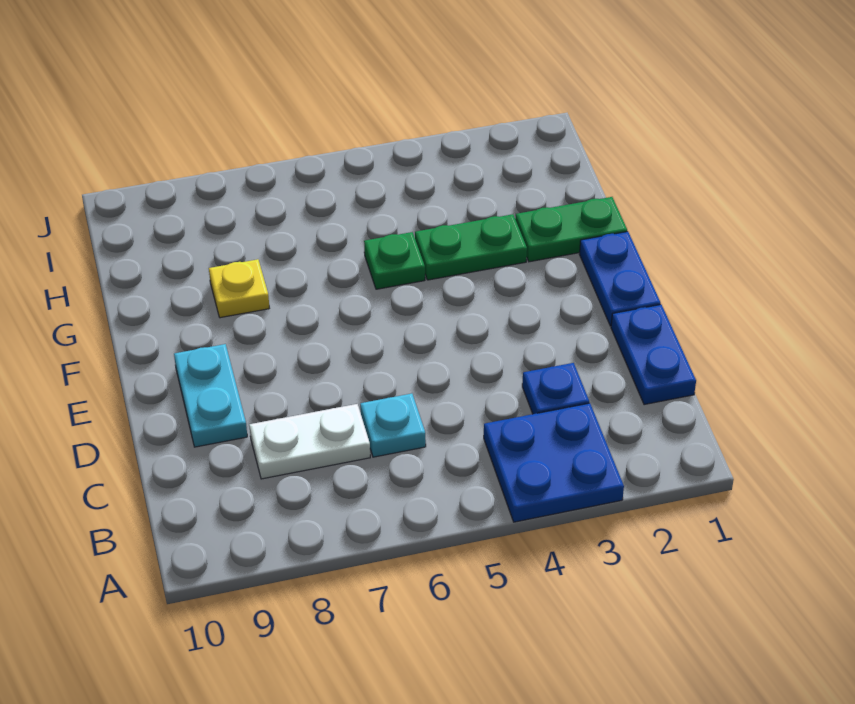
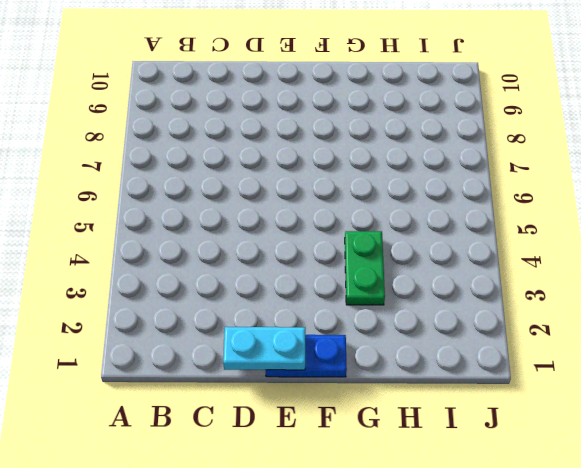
cyan plate D1:E1 level 2 -> cyan plate D9:E9 level 1
none -> blue plate A3:B4 level 1
none -> blue plate C1:D1 level 1

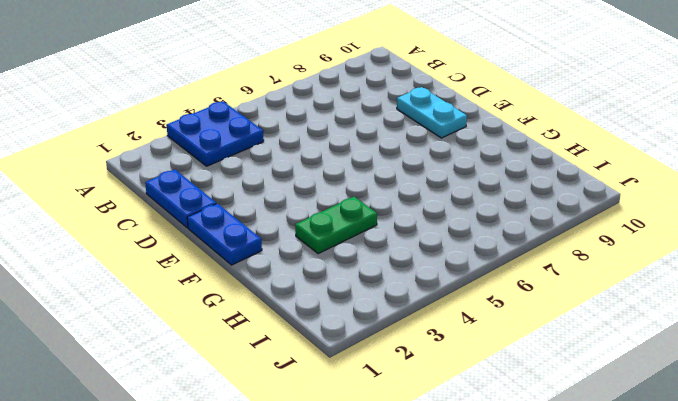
none -> blue plate C3 level 1
none -> cyan plate C6 level 1

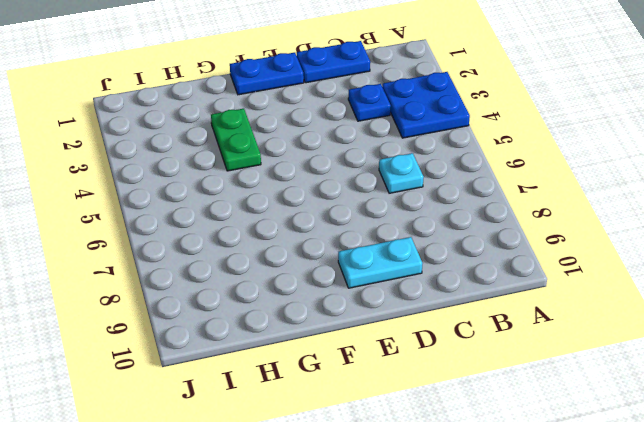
none -> white plate C7:C8 level 1
none -> green plate G1:G2 level 1

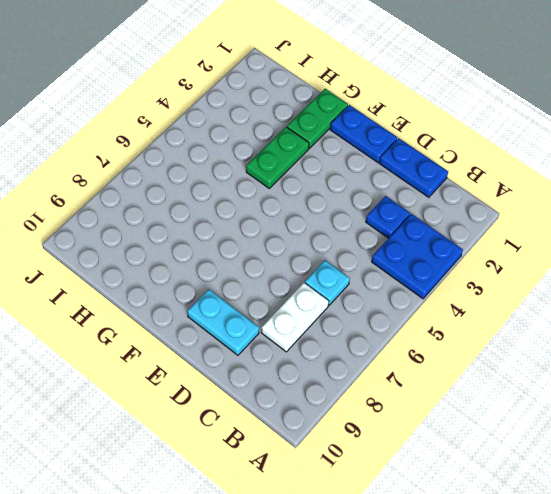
none -> green plate G5 level 1
none -> yellow plate G8 level 1

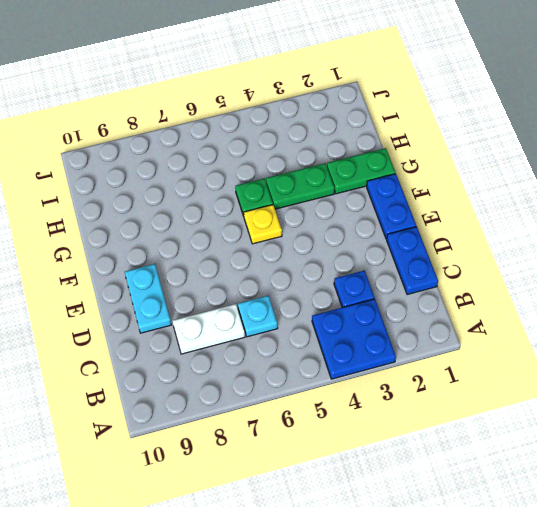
yellow plate F5 level 1 -> yellow plate G8 level 1

